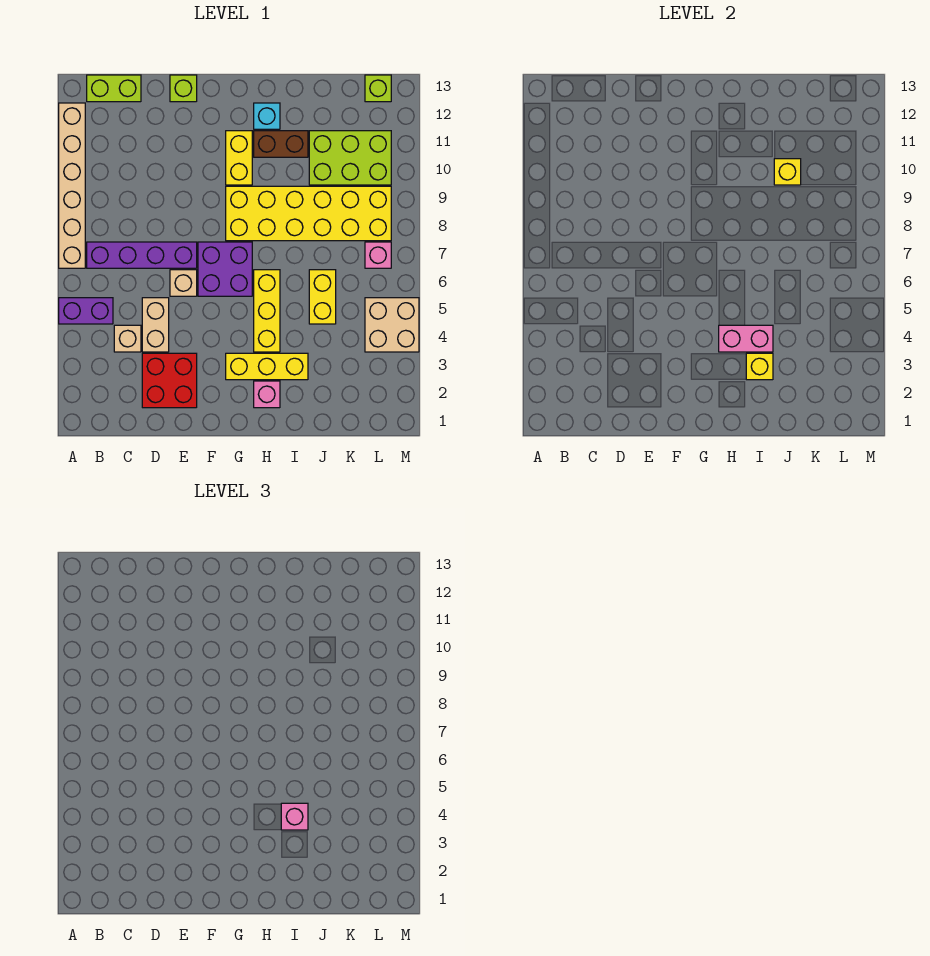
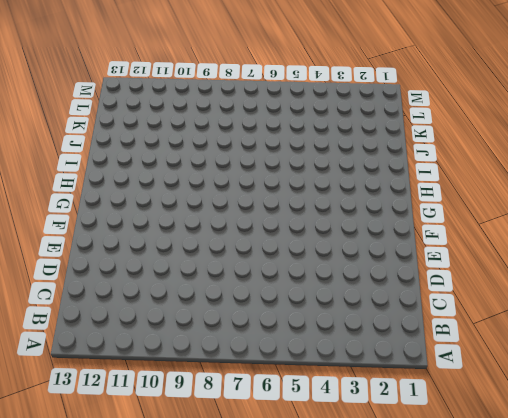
none -> purple brick A5:B5 level 1
none -> tan brick A7:A12 level 1
none -> purple brick B7:E7 level 1

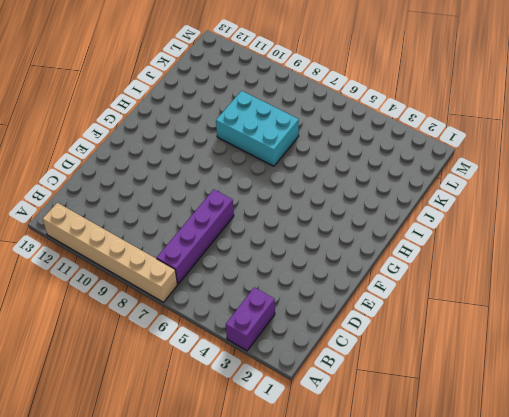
purple brick A3:B3 level 1 -> purple brick A5:B5 level 1
cyan brick I7:J9 level 1 -> yellow brick G8:L9 level 1
none -> lime brick B13:C13 level 1
none -> tan brick C4 level 1
none -> red brick D2:E3 level 1

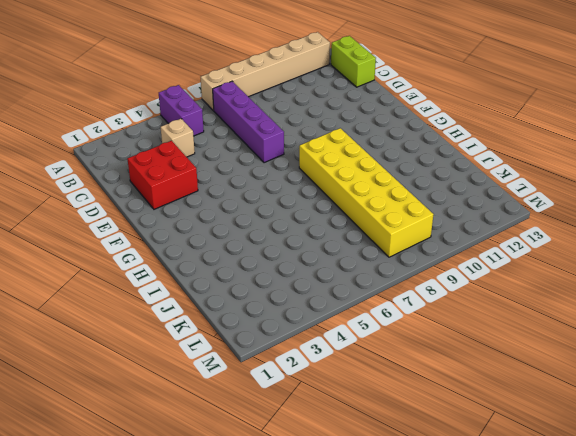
none -> tan brick D4:D5 level 1
none -> tan brick E6 level 1
none -> lime brick E13 level 1

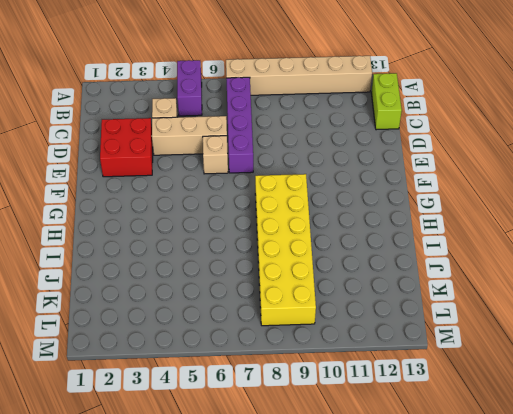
tan brick D4:D6 level 1 -> tan brick D4:D5 level 1
none -> lime brick E13 level 1
none -> purple brick F6:G7 level 1
none -> yellow brick G3:I3 level 1

